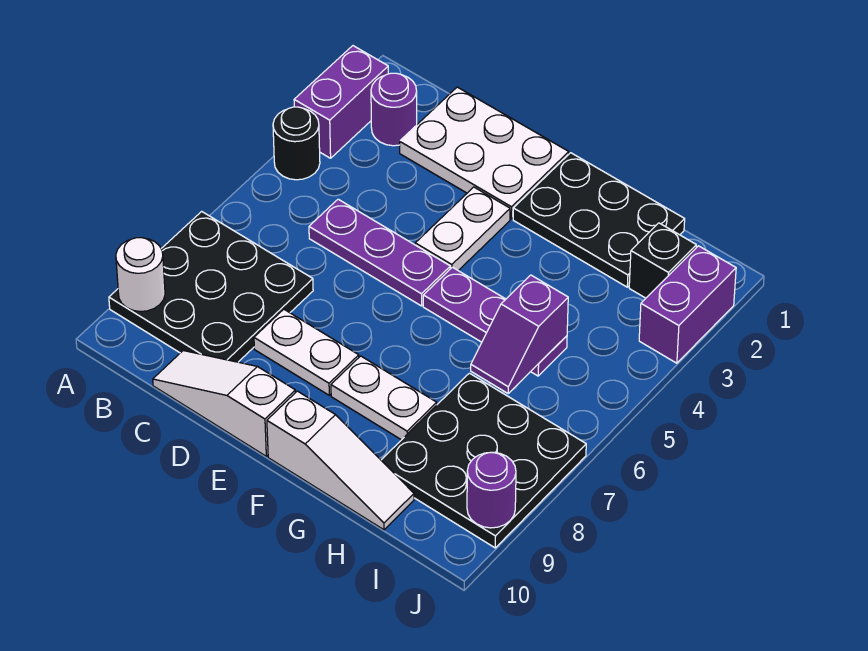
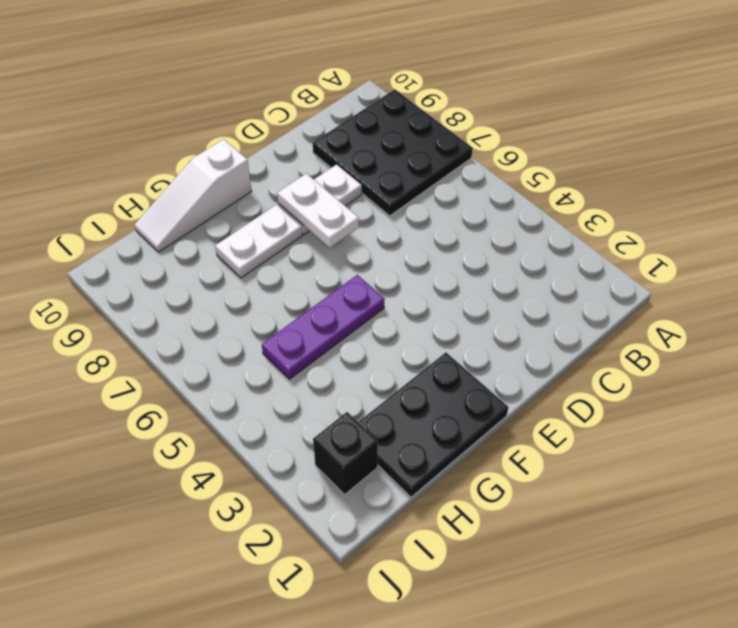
white plate E7:E8 level 2 -> white plate E3:E4 level 1
none -> purple brick A2:A3 level 1
none -> black round brick A4 level 1
none -> purple round brick B2 level 1

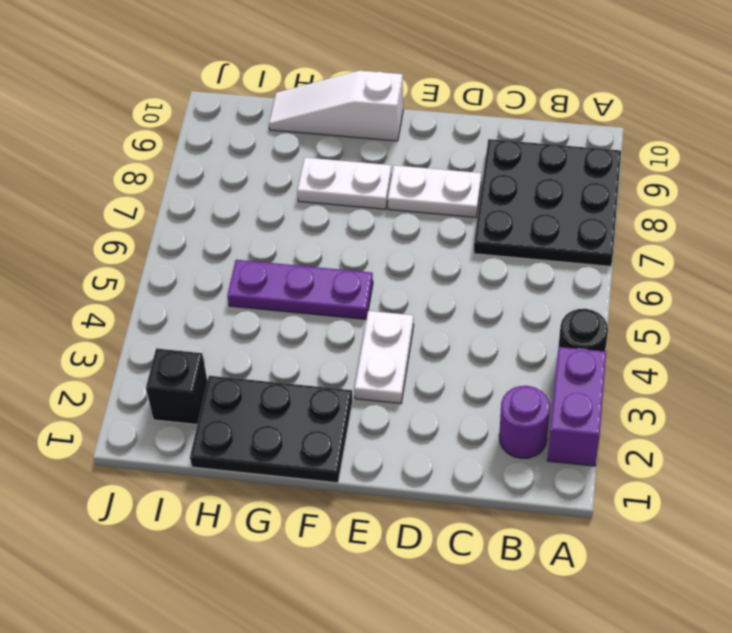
none -> white plate C1:E2 level 1
none -> purple plate C5:E5 level 1
none -> white slope C10:E10 level 1 top E

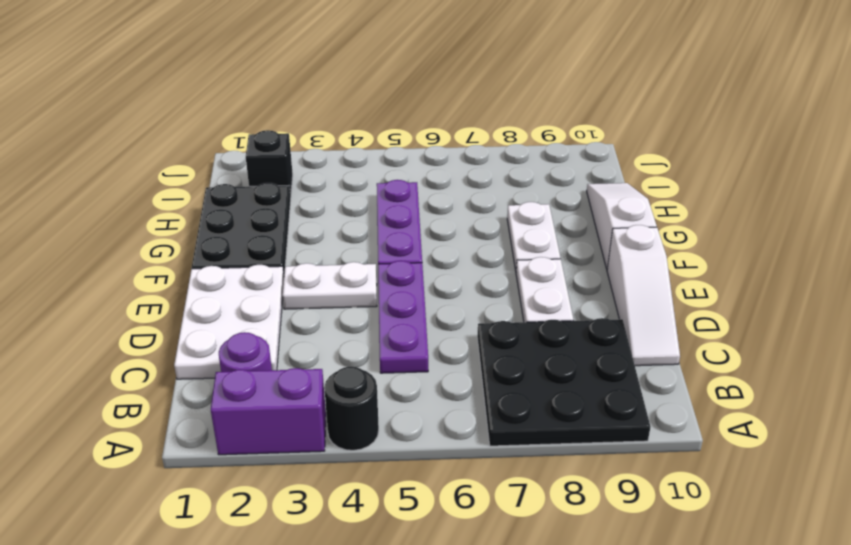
none -> black plate H7:J9 level 1
none -> purple brick J2:J3 level 1
none -> white round brick A9 level 2

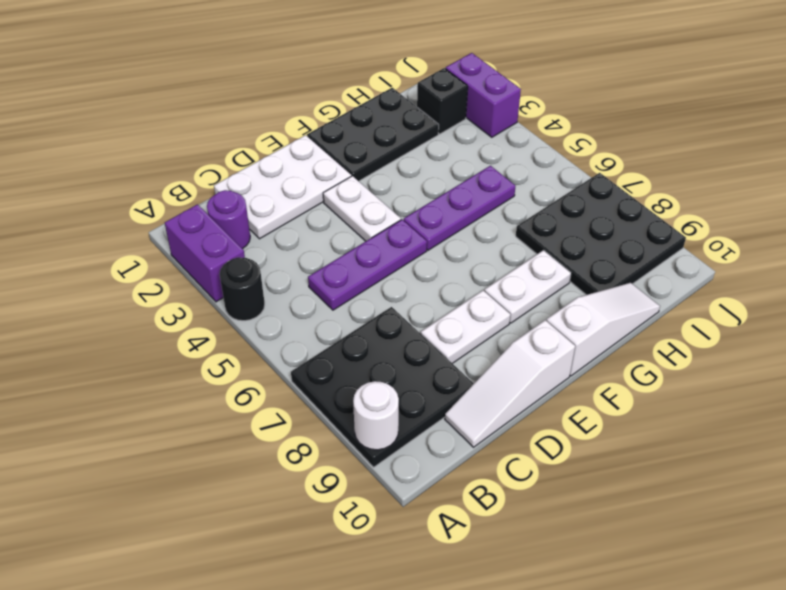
none -> purple slope H5:H6 level 2 top 5
none -> purple round brick J9 level 2

